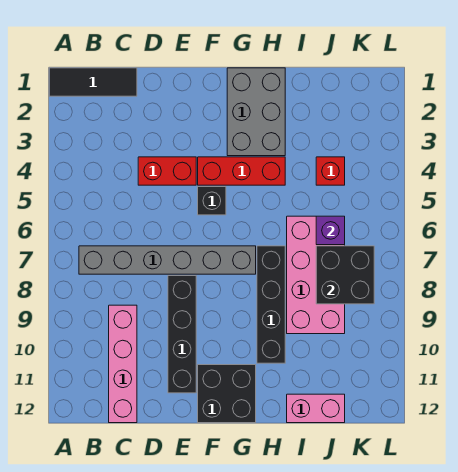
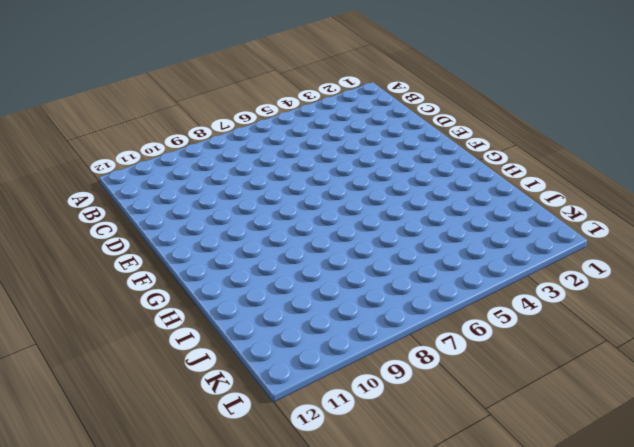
none -> black tile A1:C1 level 1
none -> grey brick B7:G7 level 1
none -> pink brick C9:C12 level 1

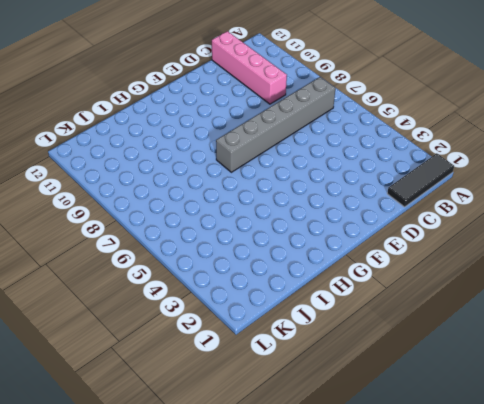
none -> red brick D4:E4 level 1
none -> black brick E8:E11 level 1
none -> red brick F4:H4 level 1

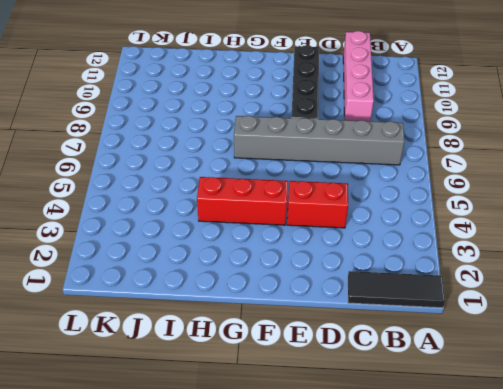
none -> black brick F5 level 1
none -> black brick F11:G12 level 1
none -> grey brick G1:H3 level 1

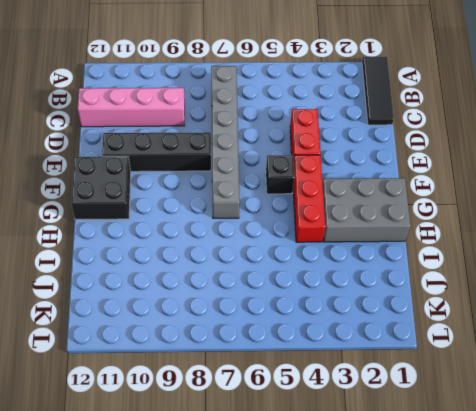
none -> black brick H7:H10 level 1
none -> pink brick I6:J9 level 1
none -> pink brick I12:J12 level 1

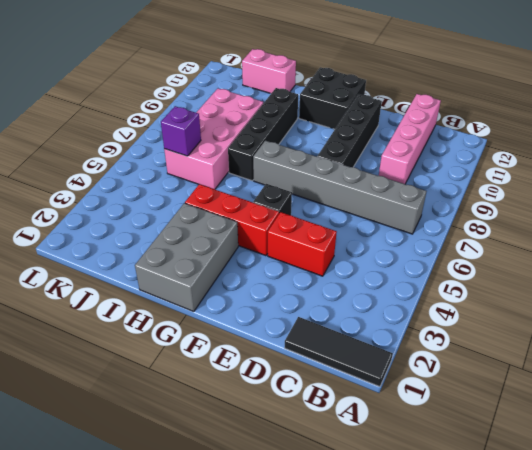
none -> red brick J4 level 1
none -> black brick J7:K8 level 2

